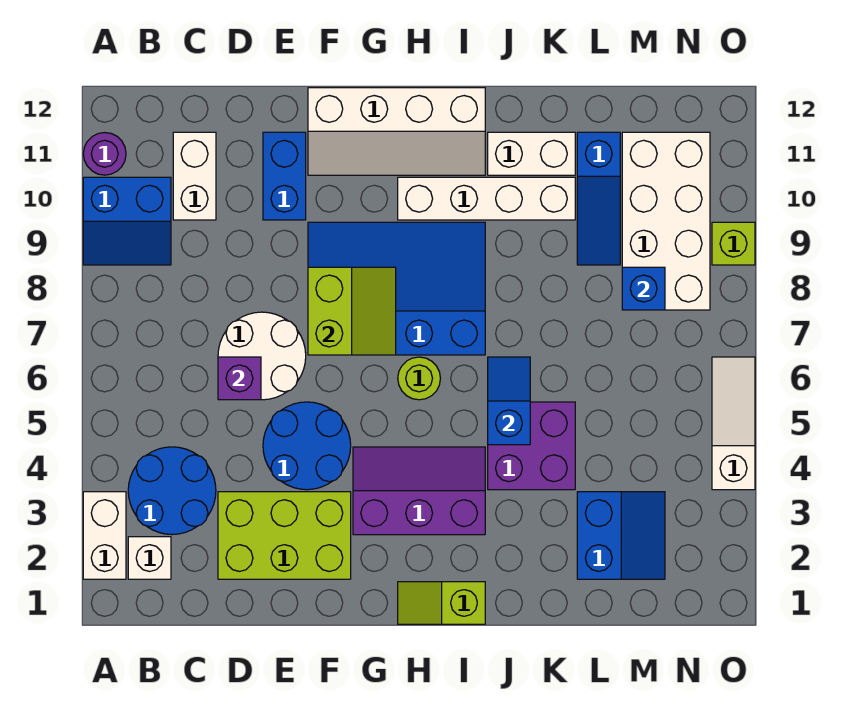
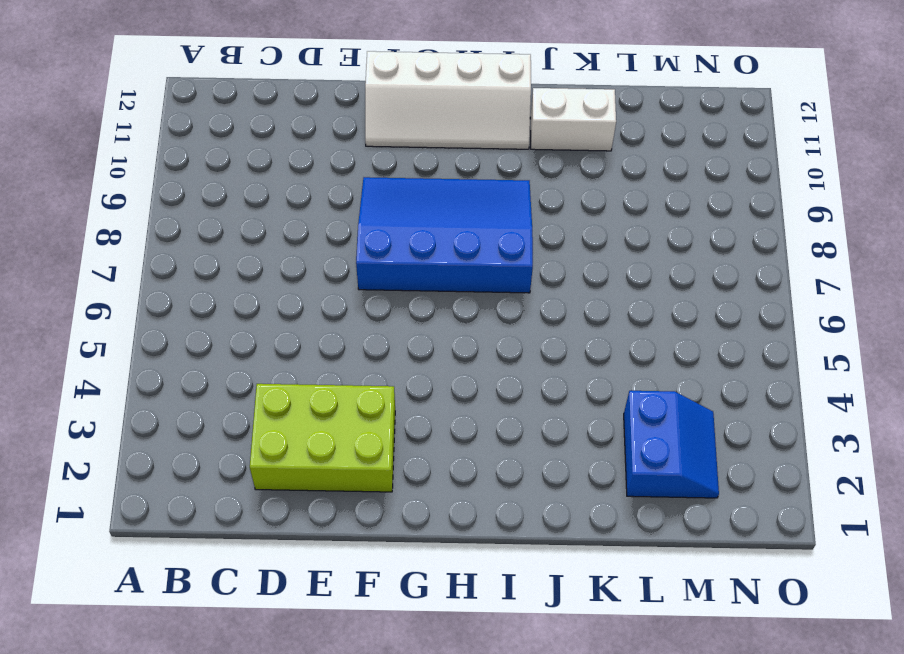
none -> white brick A2:A3 level 1
none -> blue slope A9:B10 level 1 top 10
none -> purple round brick A11 level 1

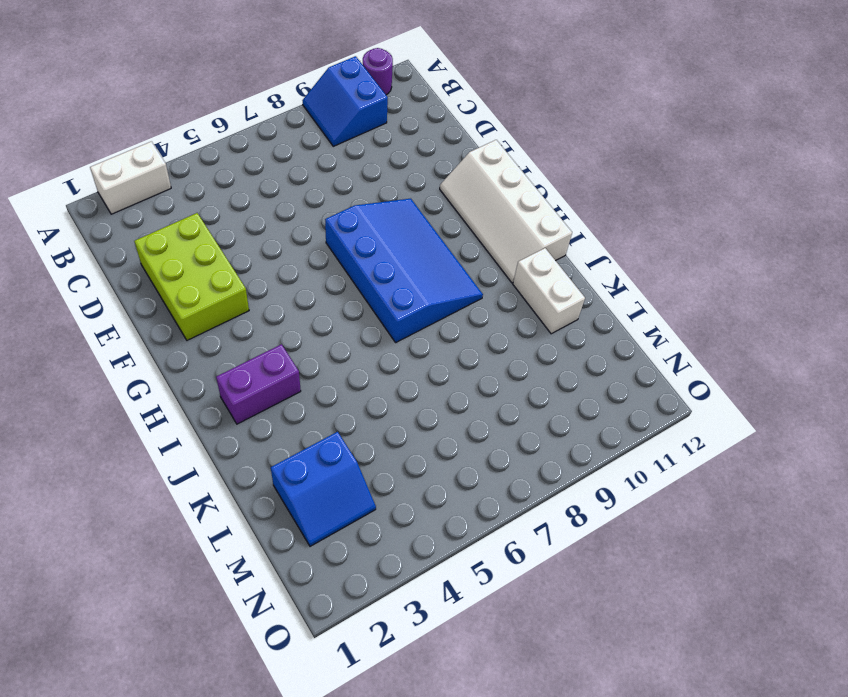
purple brick I2:I3 level 1 -> purple slope G3:I4 level 1 top 3
none -> white brick B2 level 1
none -> blue round brick B3:C4 level 1
none -> white brick C10:C11 level 1

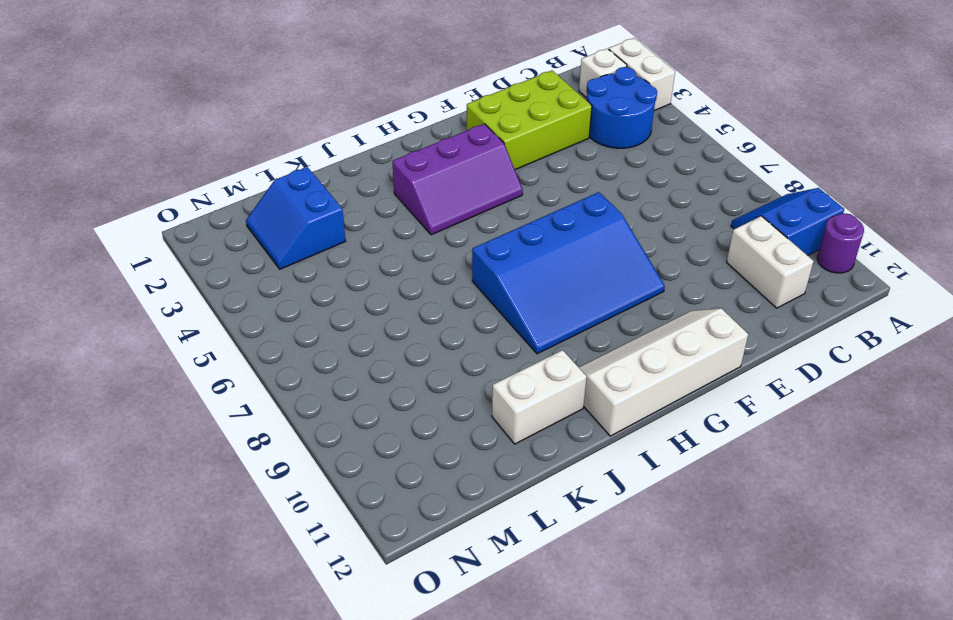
none -> white round brick D6:E7 level 1
none -> blue round brick E4:F5 level 1
none -> blue brick E10:E11 level 1

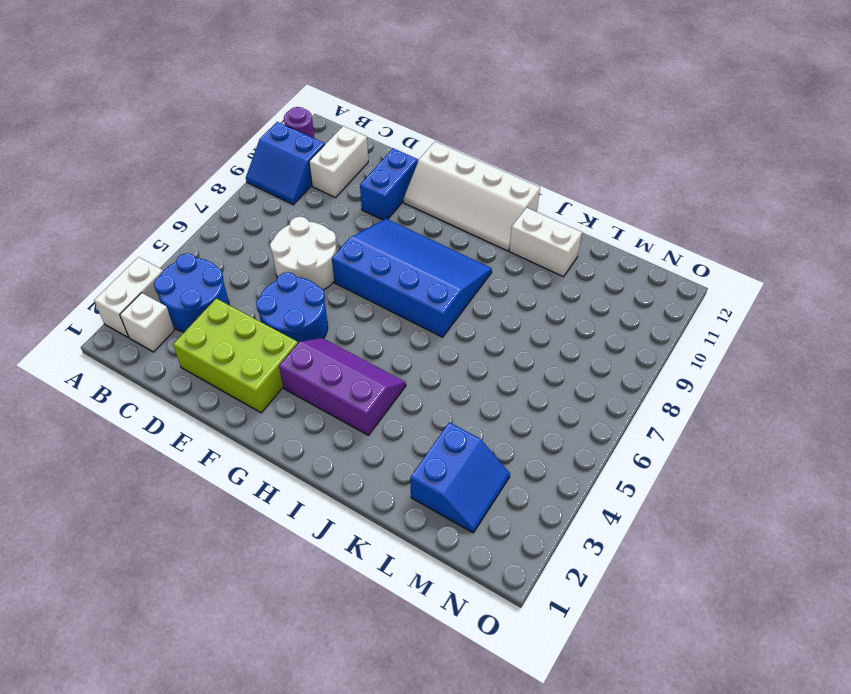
none -> lime slope H1:I1 level 1 top I
none -> lime round brick H6 level 1
none -> white brick H10:K10 level 1

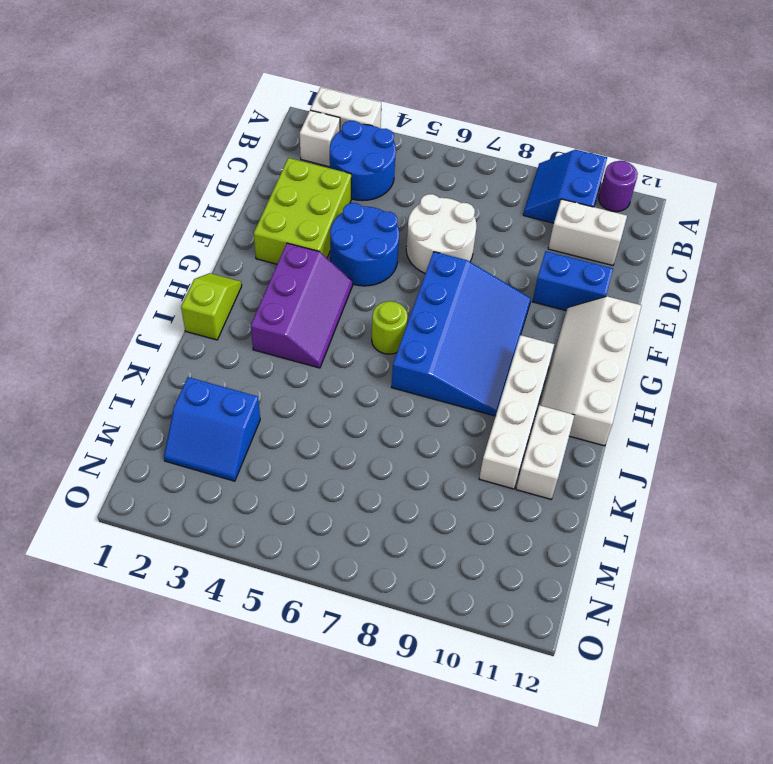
none -> purple brick J4:K5 level 1
none -> blue slope L9:L11 level 1 top 11
none -> white brick M8:N11 level 1

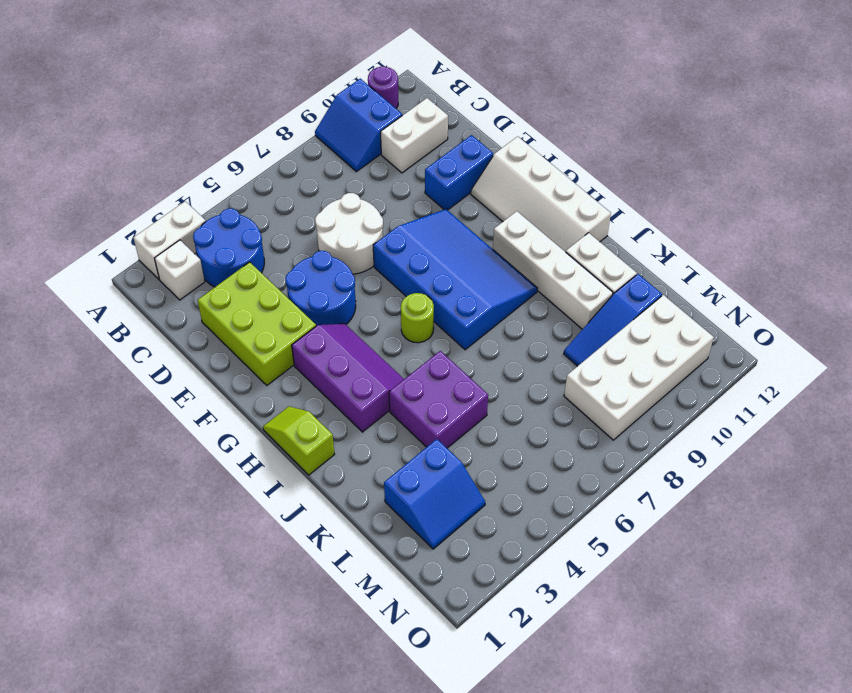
none -> white slope O4:O6 level 1 top 4
none -> lime brick O9 level 1
none -> purple brick D6 level 2

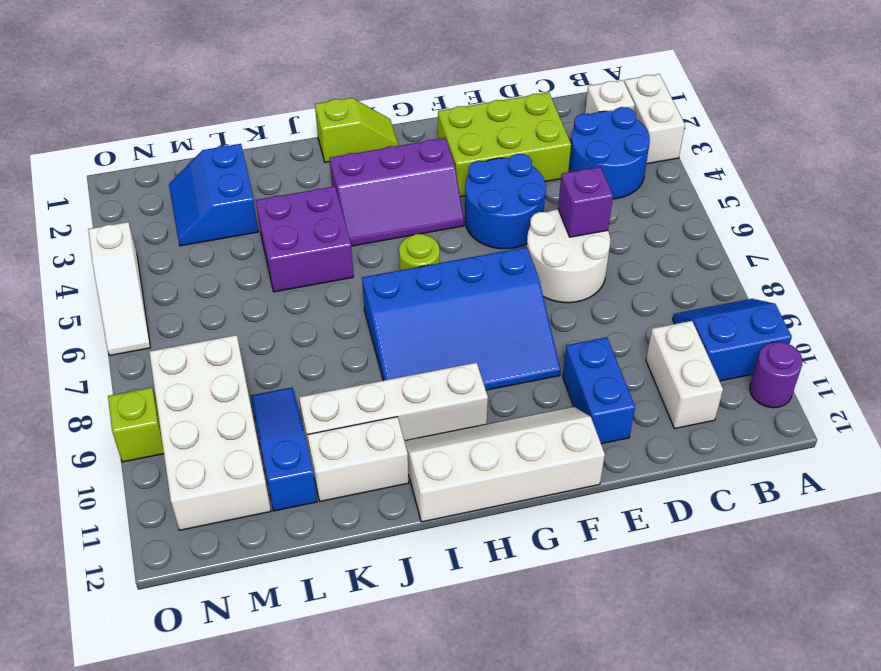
none -> lime slope F7:G8 level 2 top F
none -> blue slope J5:J6 level 2 top 5
none -> blue brick M8 level 2

